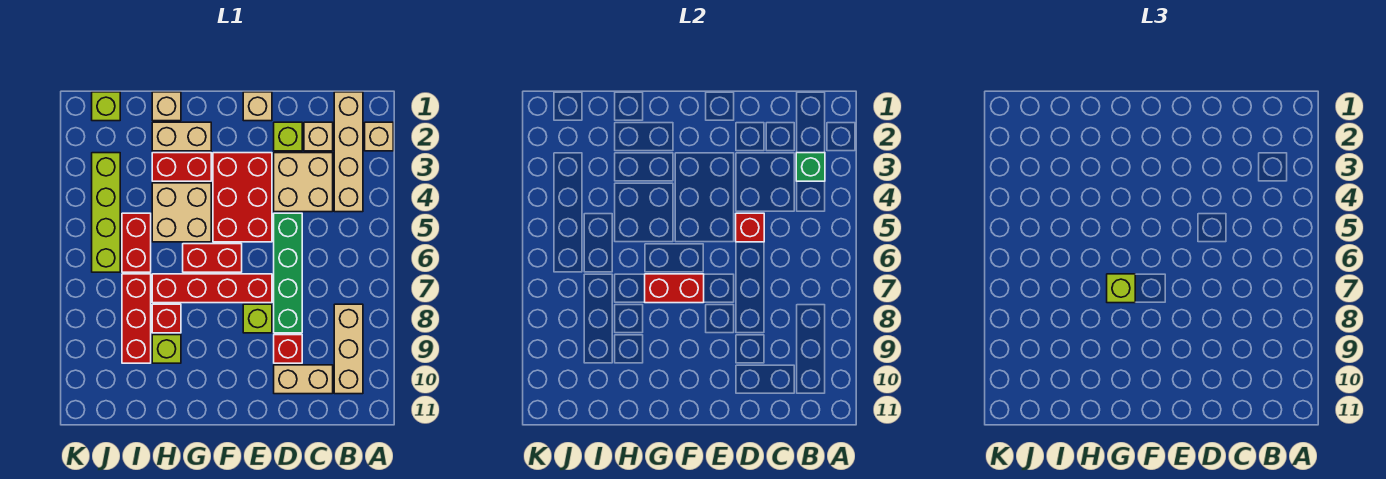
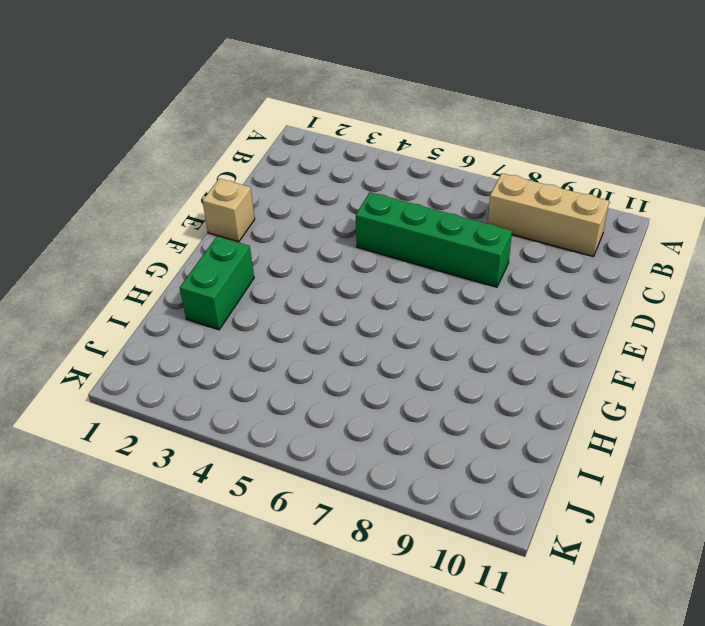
green brick G2:H2 level 1 -> tan brick G2:H2 level 1
none -> tan brick A2 level 1
none -> tan brick B1:B4 level 1
none -> tan brick C2 level 1

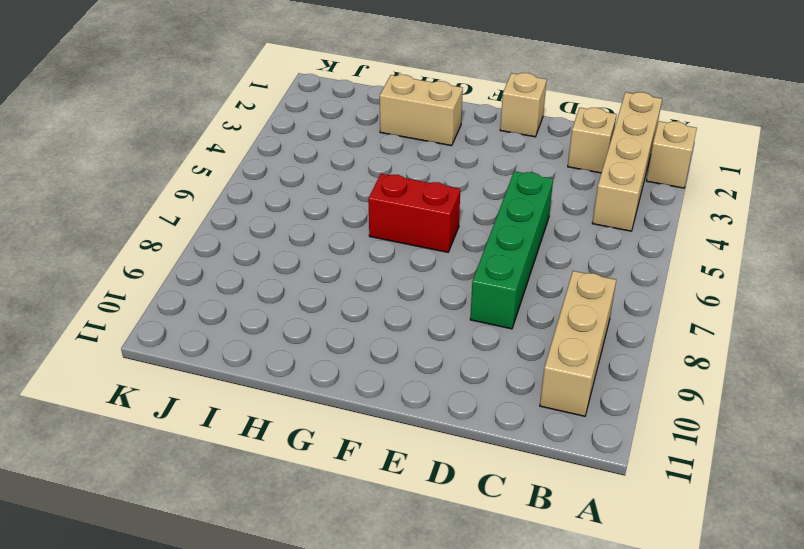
none -> tan brick C3:D4 level 1
none -> tan brick C10:D10 level 1
none -> lime brick D2 level 1

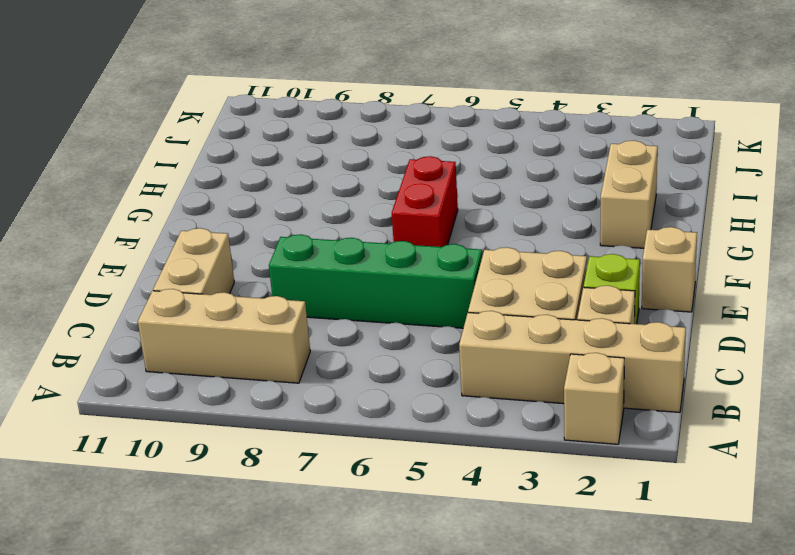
none -> red brick D9 level 1
none -> red brick E3:F5 level 1
none -> red brick E7:H7 level 1

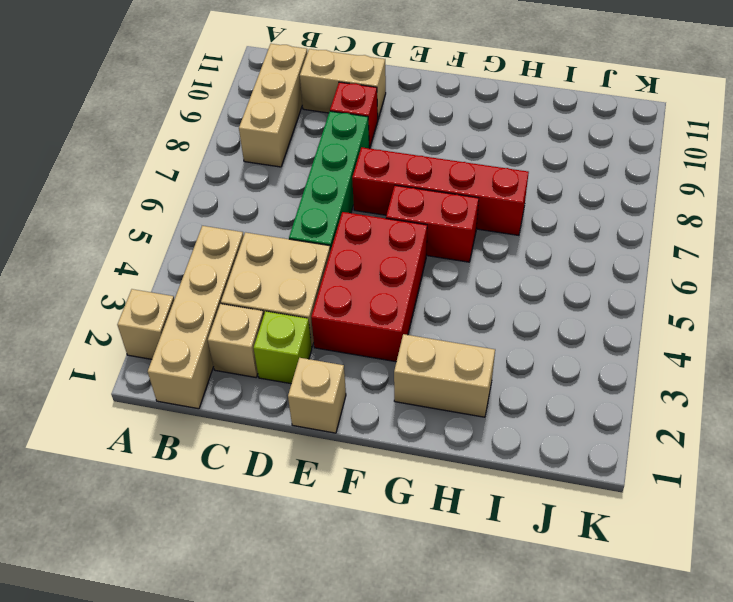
none -> lime brick E8 level 1
none -> red brick G3:H3 level 1
none -> tan brick G4:H5 level 1

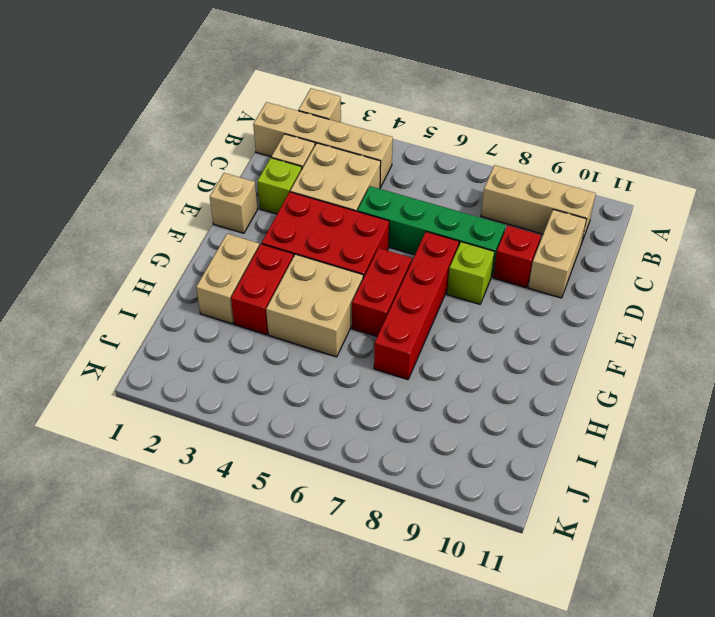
none -> tan brick H1 level 1
none -> red brick H8 level 1
none -> lime brick H9 level 1

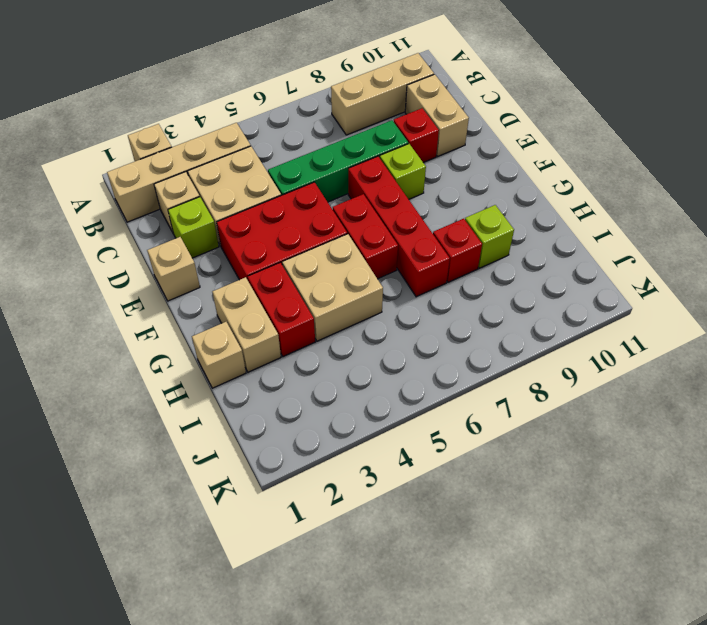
none -> red brick I5:I6 level 1
none -> red brick I7:I9 level 1
none -> lime brick J1 level 1

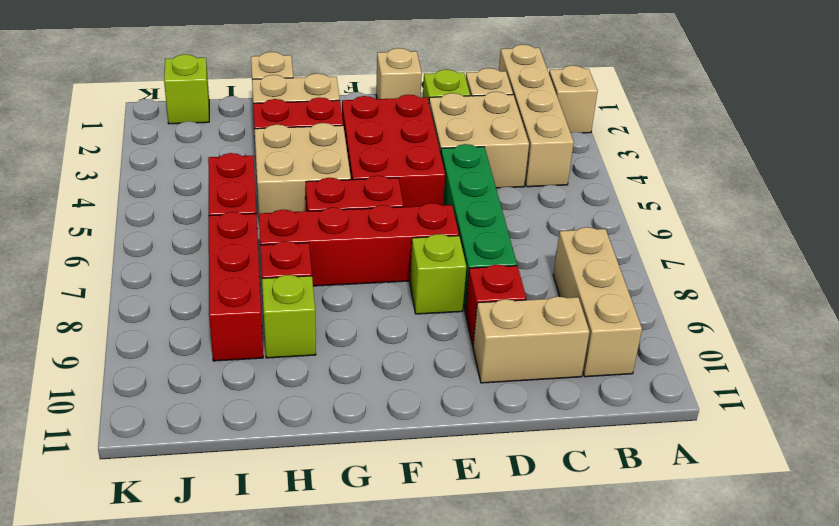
none -> lime brick J3:J6 level 1
none -> green brick B3 level 2
none -> red brick D5 level 2

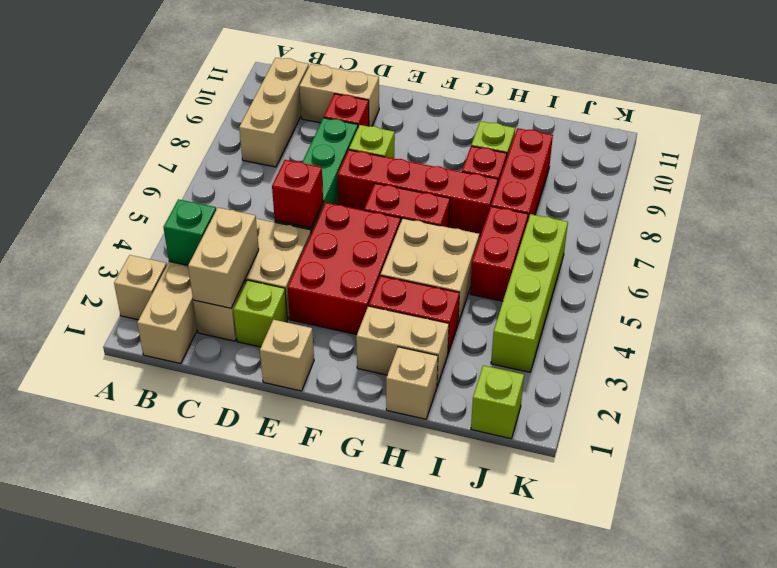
tan brick C2:C3 level 2 -> none
none -> red brick F7:G7 level 2
none -> lime brick G7 level 3

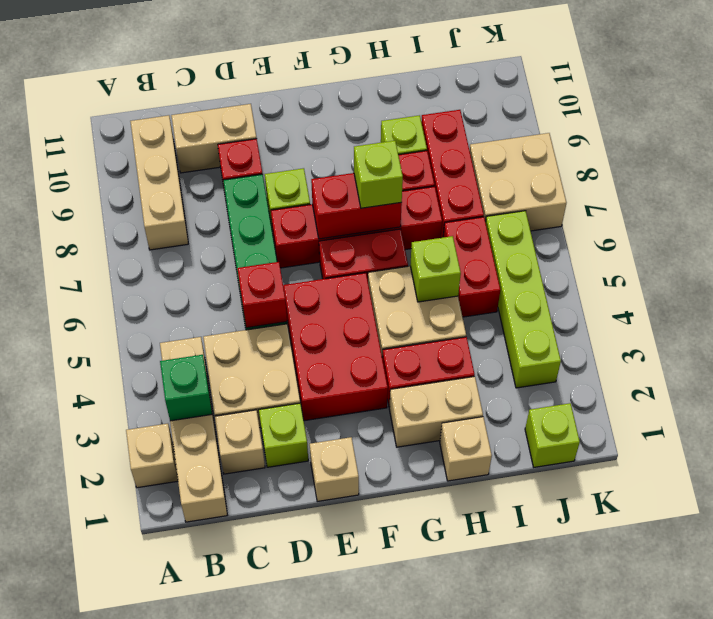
lime brick H5 level 2 -> none
tan brick J7:K8 level 1 -> none

